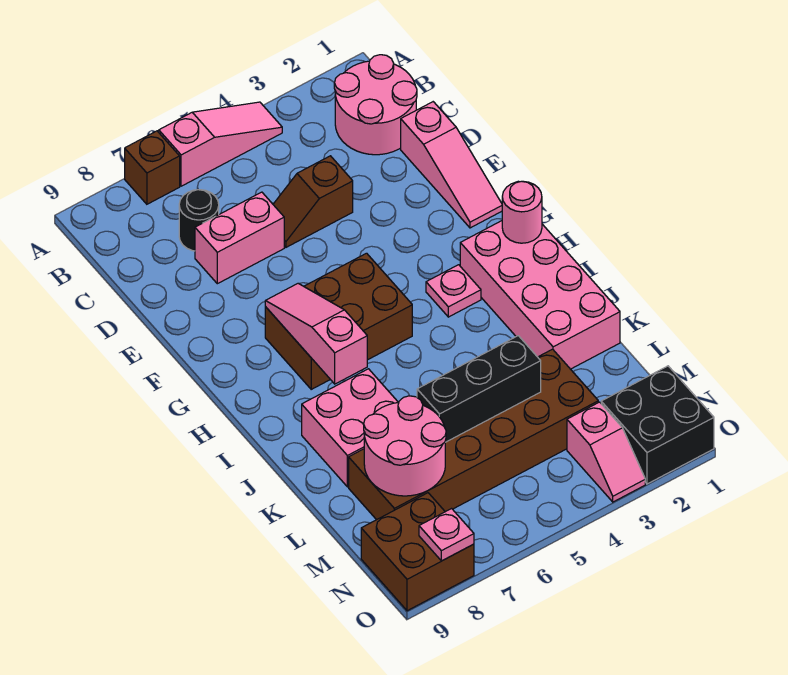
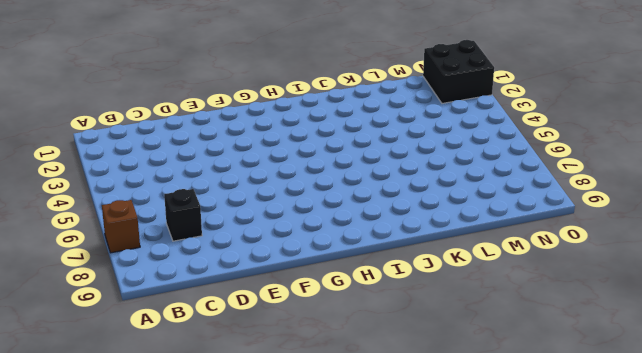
black brick C7 level 1 -> black round brick C7 level 1
none -> pink slope A4:A6 level 1 top 6
none -> pink round brick B1:C2 level 1
none -> pink slope D1:F1 level 1 top D

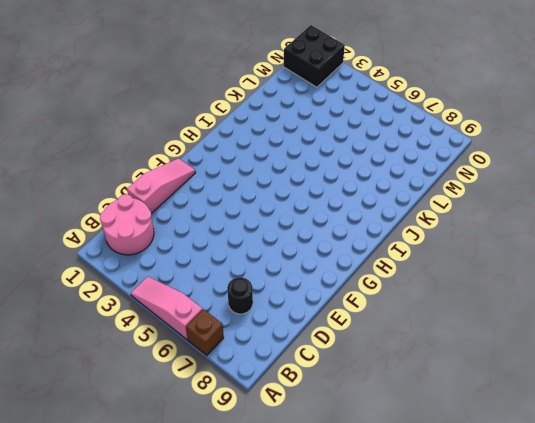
none -> brown slope D4:D5 level 1 top 4
none -> pink brick D6:D7 level 1
none -> brown brick G5:H7 level 1

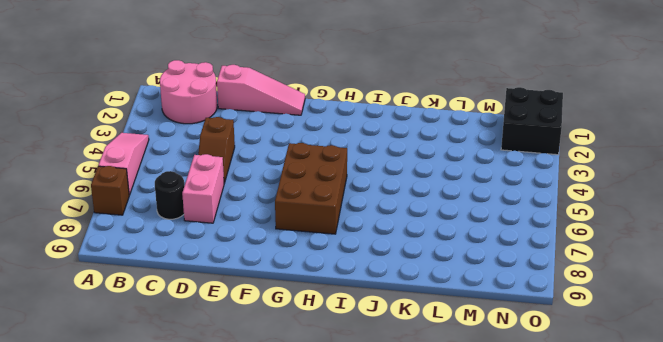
none -> pink brick H1:K2 level 1
none -> pink plate H3 level 1
none -> pink brick J7:K8 level 1

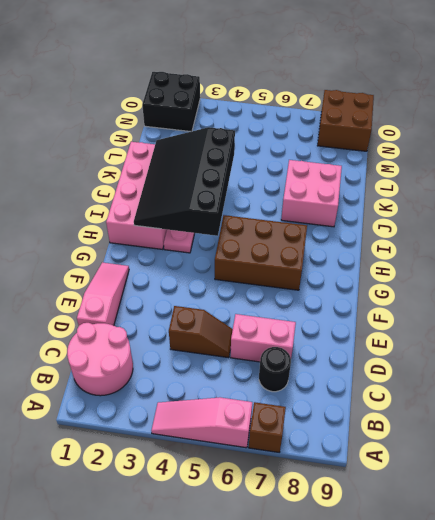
black slope H2:K4 level 2 top 4 -> none
none -> brown brick L3:M8 level 1
none -> pink slope N3:O3 level 1 top N
none -> pink slope G7:I7 level 2 top I

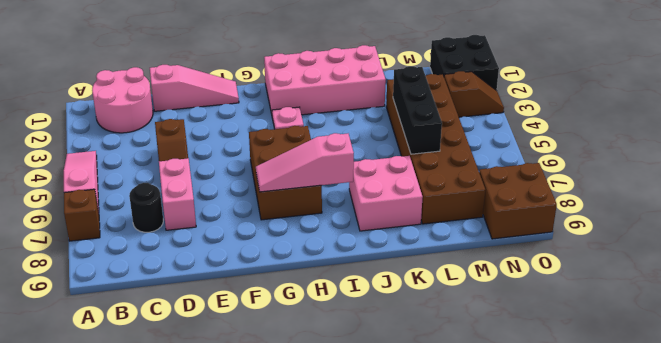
brown slope N3:O3 level 1 top N -> pink slope N3:O3 level 1 top N
none -> pink round brick H1 level 2
none -> pink round brick L7:M8 level 2
none -> pink plate O8 level 2

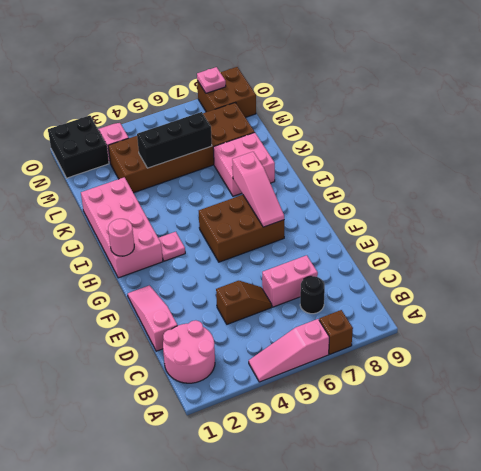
none -> pink round brick L7:M8 level 2

